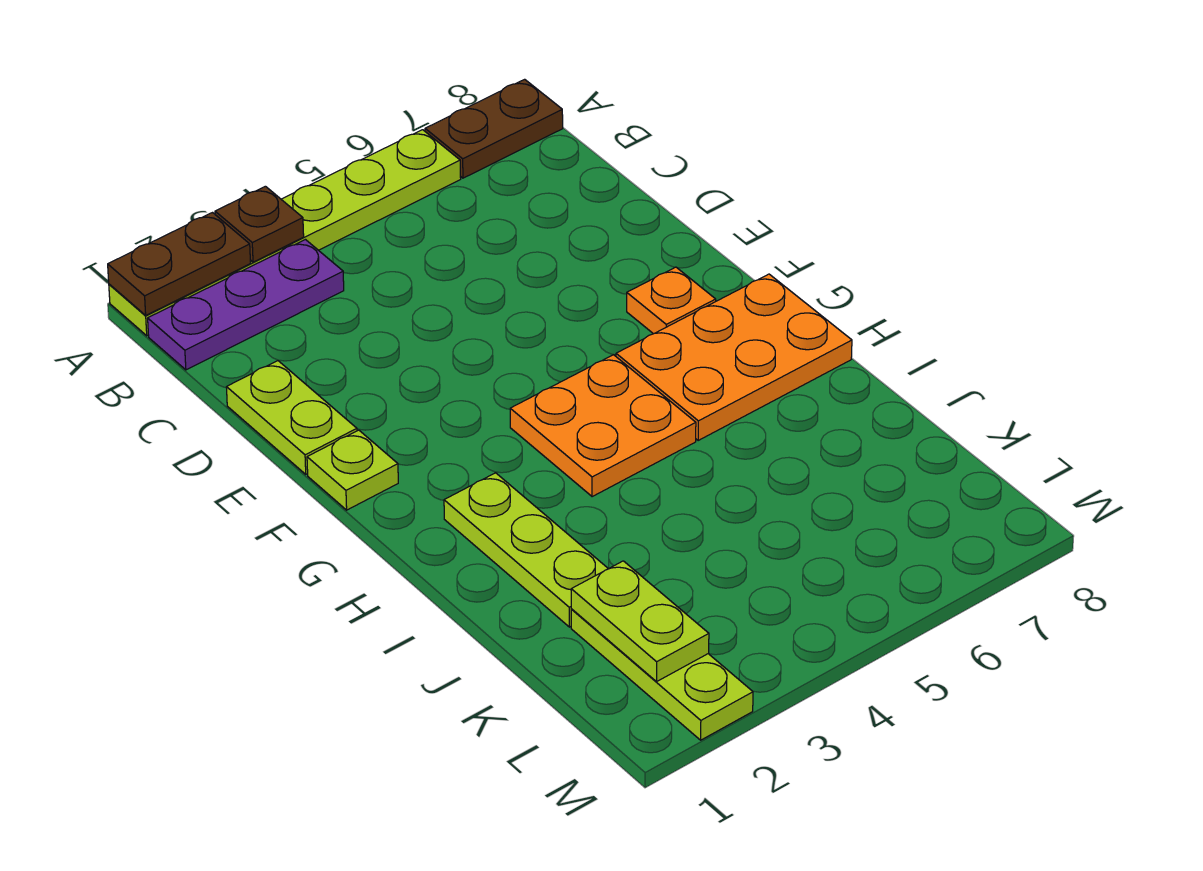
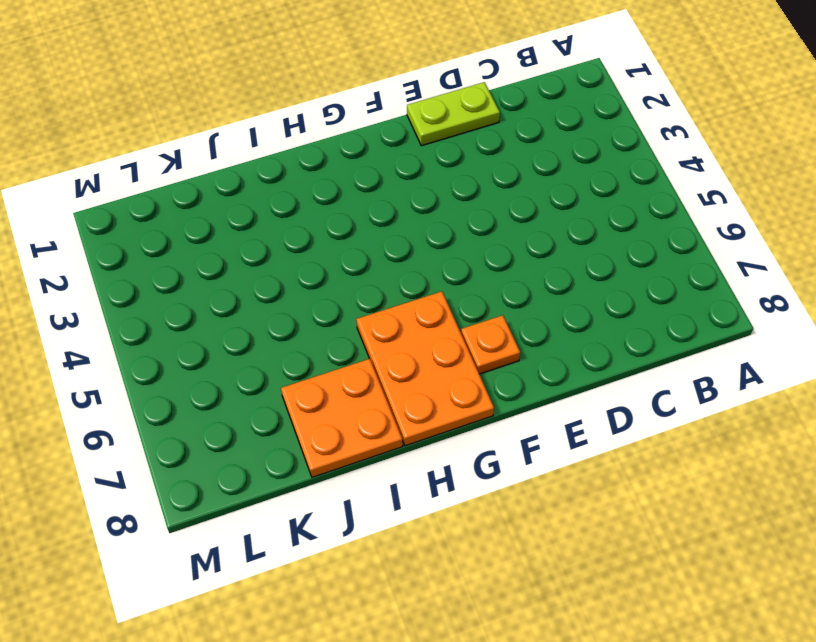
orange plate I7:J8 level 1 -> orange plate G4:H5 level 1
none -> lime plate A1:A6 level 1
none -> brown plate A7:A8 level 1
none -> purple plate B1:B3 level 1

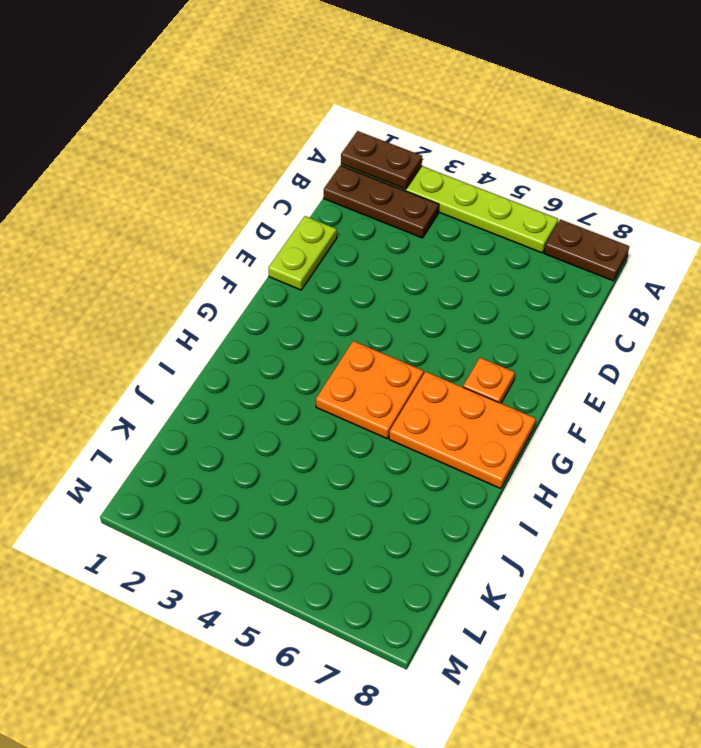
brown plate B1:B3 level 1 -> purple plate B1:B3 level 1
none -> lime plate F1 level 1
none -> lime plate H2:J2 level 1
none -> lime plate K2:M2 level 1

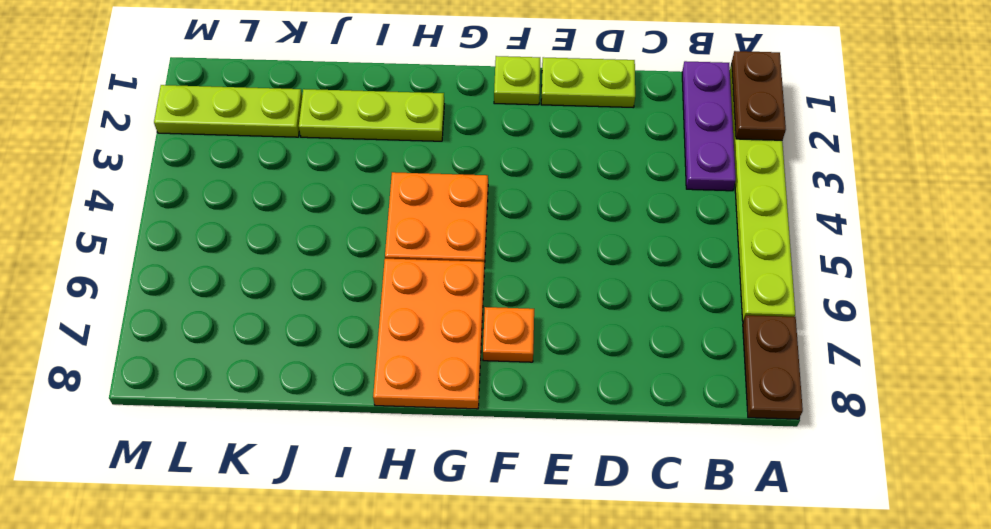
none -> brown plate A3 level 2
none -> lime plate K2:L2 level 2

